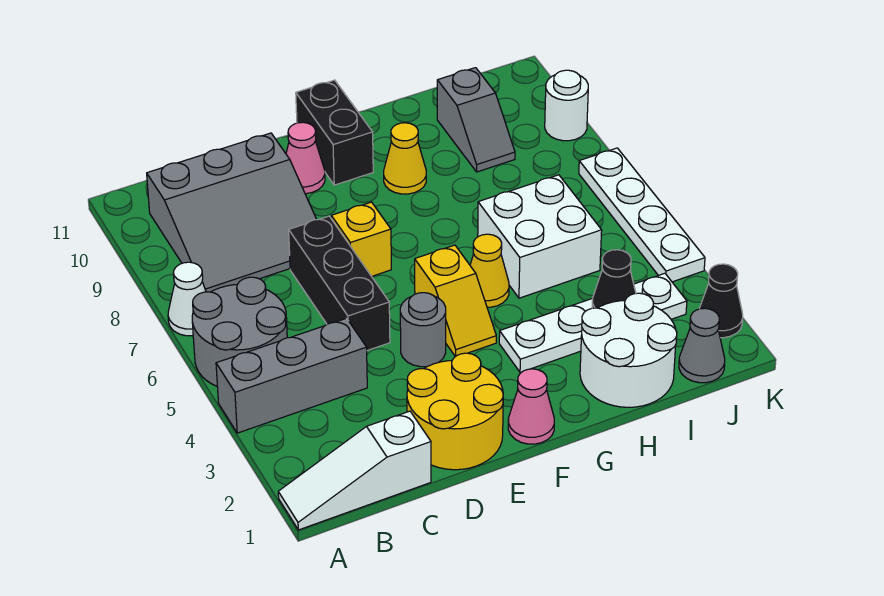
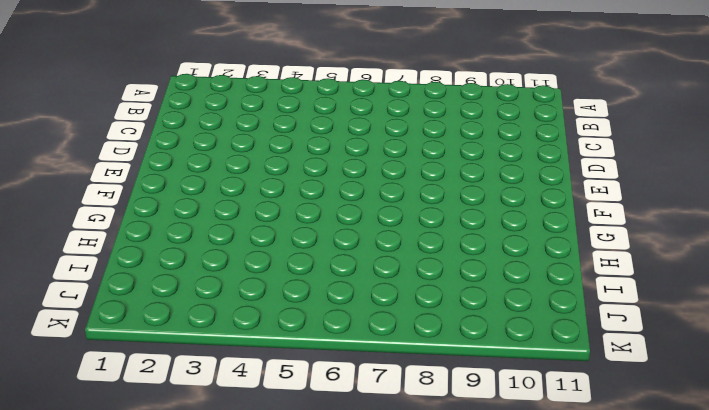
none -> white slope A1:C1 level 1 top C
none -> grey brick A4:C4 level 1
none -> grey round brick A5:B6 level 1

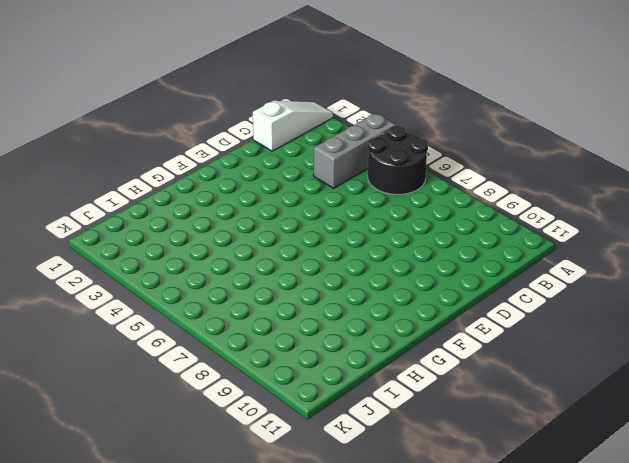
black round brick A5:B6 level 1 -> grey round brick A5:B6 level 1
none -> white cone A7 level 1
none -> grey slope B8:D10 level 1 top 10
none -> yellow round brick D1:E2 level 1

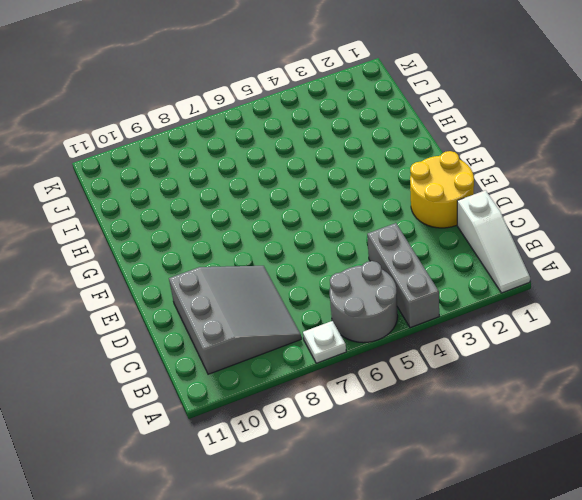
white plate A7 level 1 -> white cone A7 level 1
none -> black brick D5:D7 level 1
none -> grey round brick E4 level 1
none -> yellow brick E7 level 1

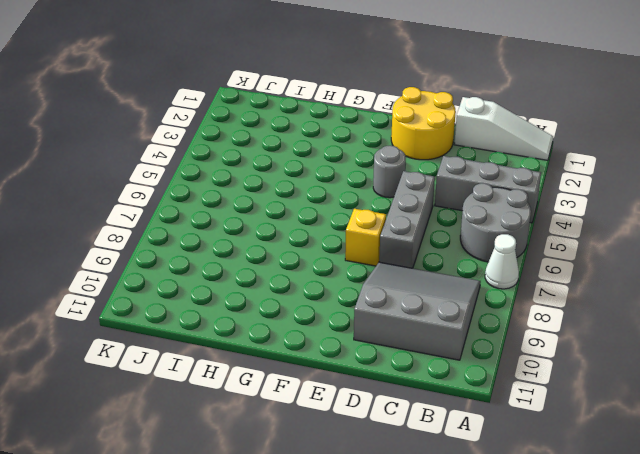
grey brick D5:D7 level 1 -> black brick D5:D7 level 1
none -> pink cone E10 level 1
none -> pink cone F1 level 1
none -> yellow slope F4:F5 level 1 top 5

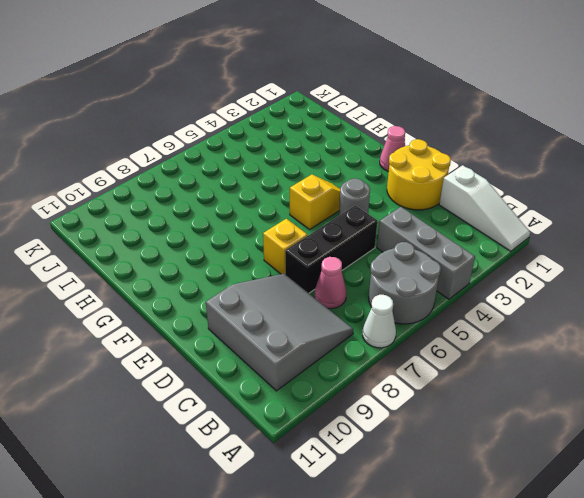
pink cone C7 level 1 -> pink cone E10 level 1
none -> black brick F10:F11 level 1
none -> white plate G3:J3 level 1
none -> yellow cone G5 level 1

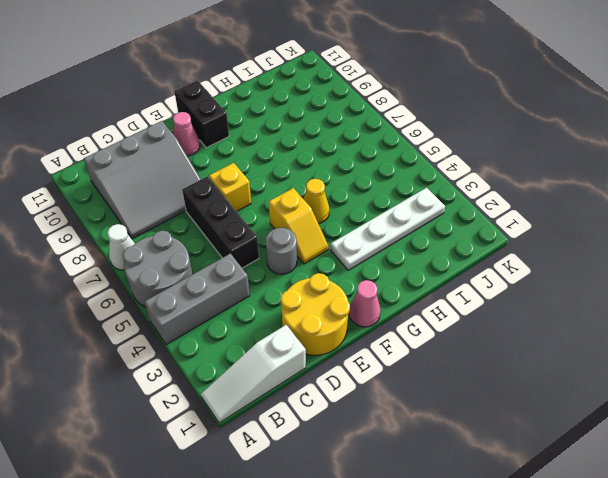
none -> yellow cone G9 level 1
none -> white round brick H1:I2 level 1
none -> white brick H5:I6 level 1

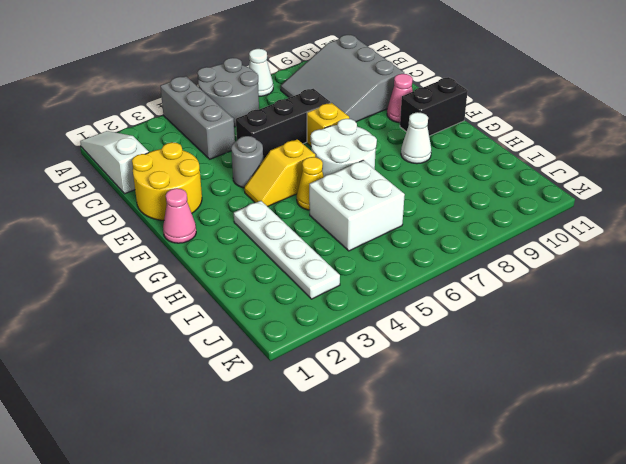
white round brick F6:G7 level 1 -> white round brick H1:I2 level 1
white cone G9 level 1 -> yellow cone G9 level 1
none -> grey slope I9:I10 level 1 top 10
none -> grey cone J1 level 1
none -> black cone K2 level 1

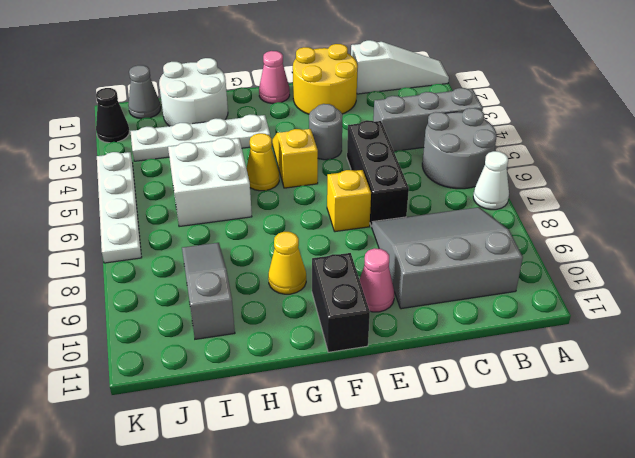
grey slope I8:I10 level 1 top 10 -> grey slope I9:I10 level 1 top 10
none -> white round brick K9 level 1
none -> black cone I3 level 2

